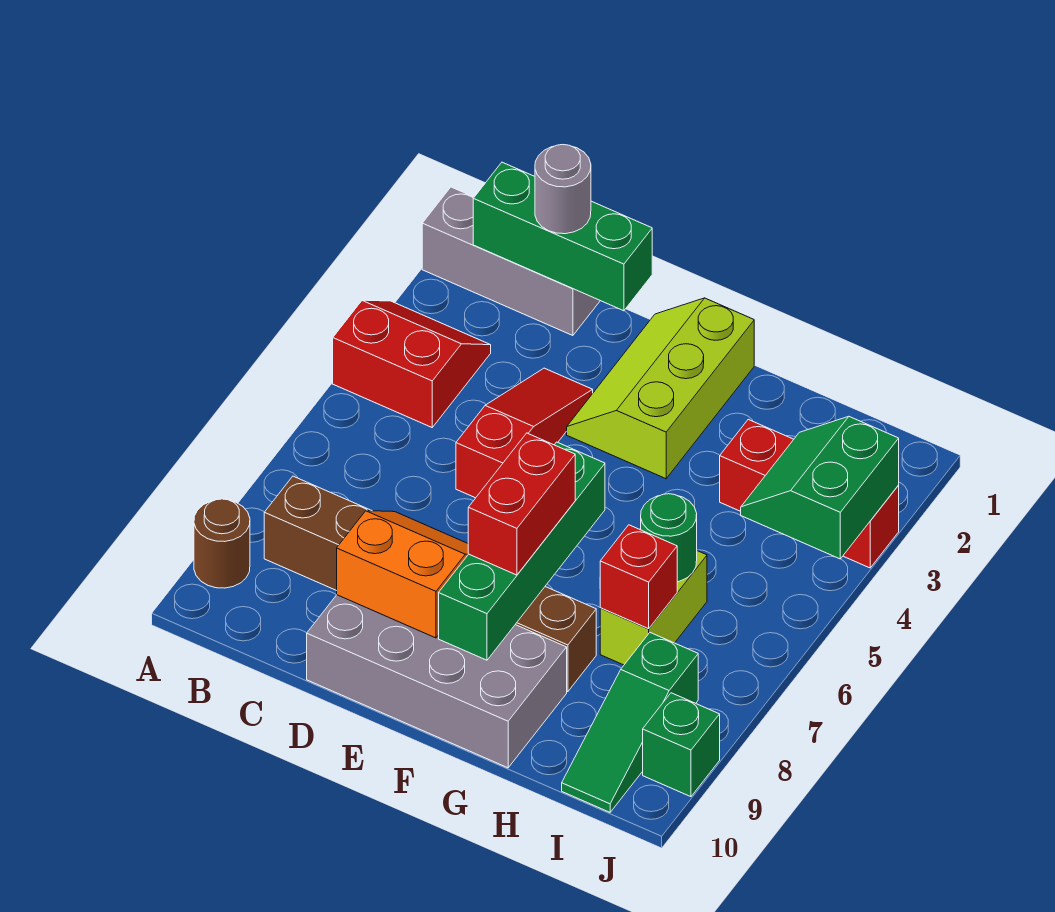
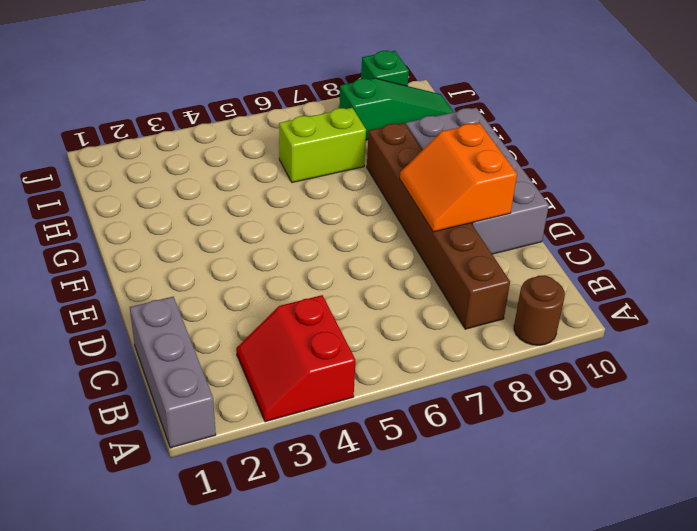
none -> red slope D3:D5 level 1 top 5
none -> lime slope E1:F3 level 1 top F
none -> red brick H3:J3 level 1

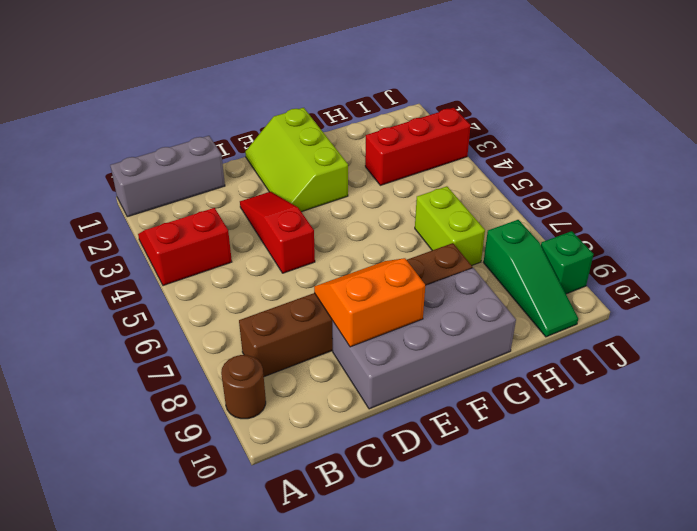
none -> green brick B1:D1 level 2
none -> green brick F6:F9 level 2
none -> green round brick H6 level 2

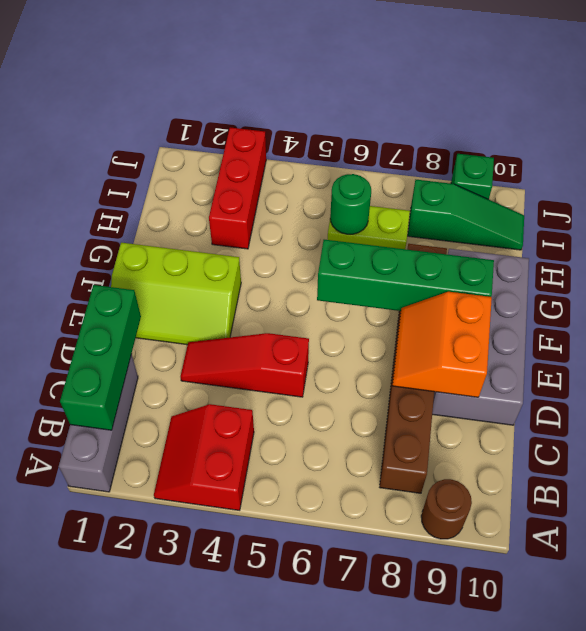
none -> red brick H7 level 2
none -> green slope I3:J4 level 2 top J
none -> grey round brick C1 level 3

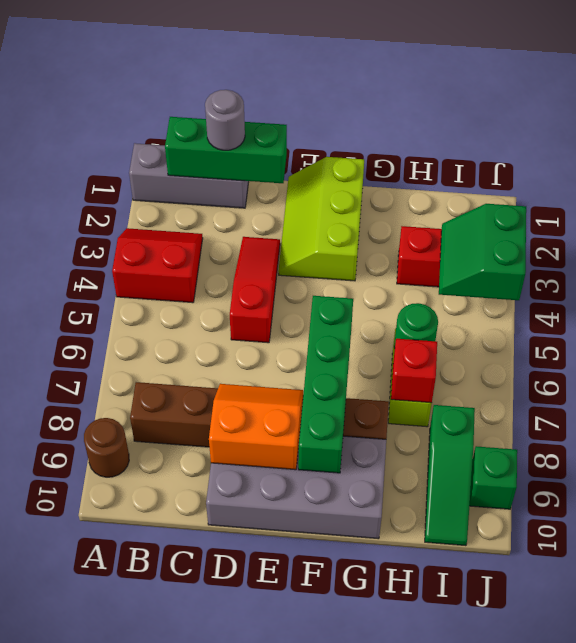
none -> red brick F7:F8 level 3

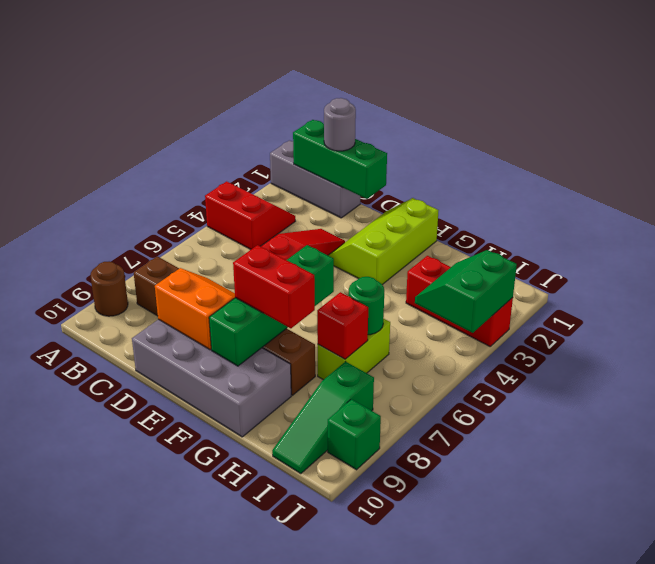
red brick F8:G8 level 3 -> red brick F7:F8 level 3

